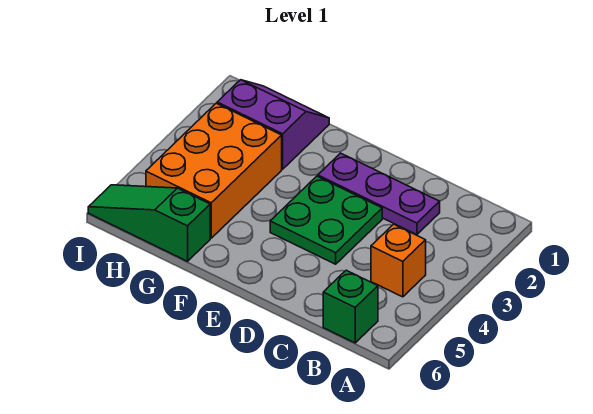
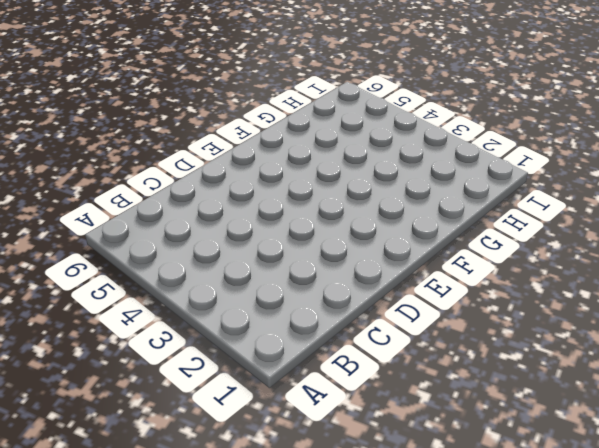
none -> orange brick B4 level 1
none -> green brick B6 level 1

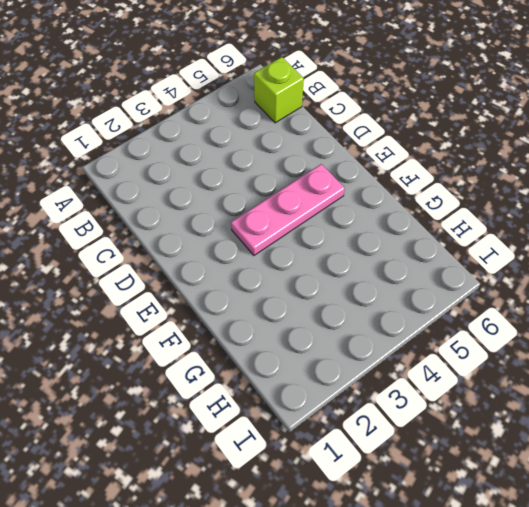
lime brick B6 level 1 -> green brick B6 level 1
pink plate E3:E5 level 1 -> green plate D3:E4 level 1
none -> orange brick B4 level 1
none -> purple plate C2:E2 level 1

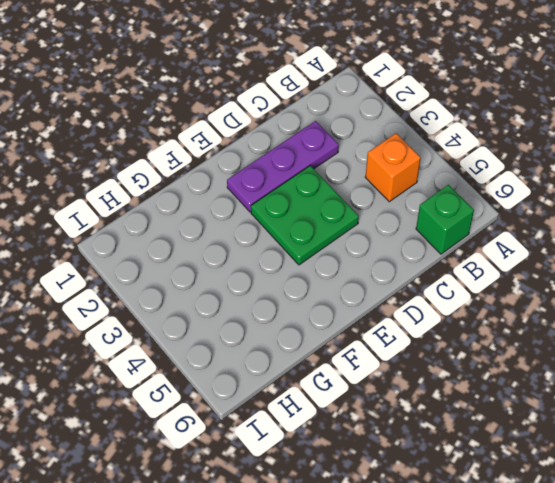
none -> purple slope G1:H2 level 1 top 2
none -> orange brick G3:H5 level 1

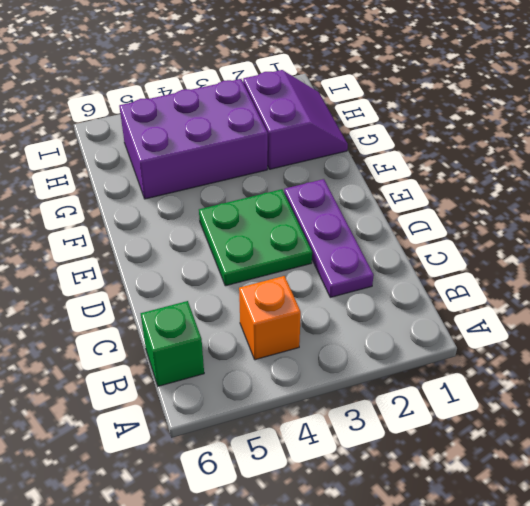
purple brick G3:H5 level 1 -> orange brick G3:H5 level 1
none -> green slope G6:I6 level 1 top G

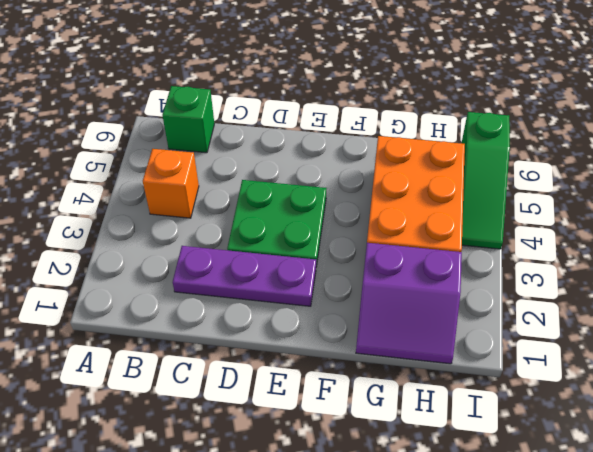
green slope I4:I6 level 1 top 6 -> green slope G6:I6 level 1 top G

